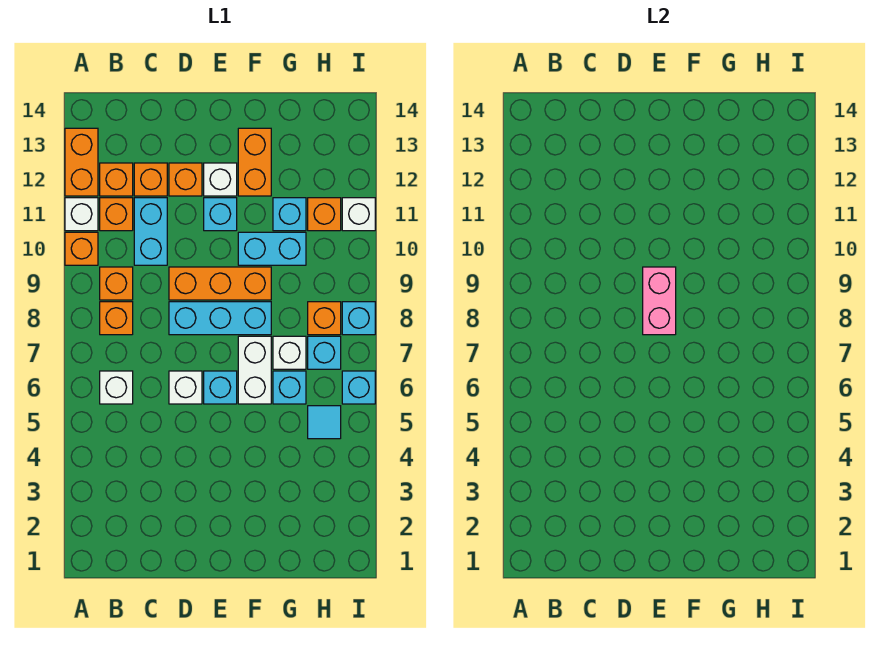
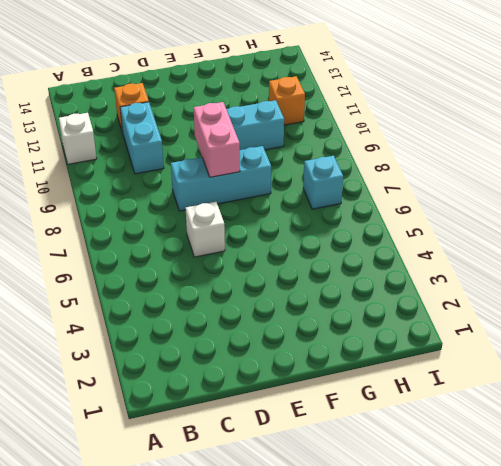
none -> orange brick A10 level 1
none -> orange brick A12:A13 level 1
none -> white brick B6 level 1
none -> orange brick B8 level 1

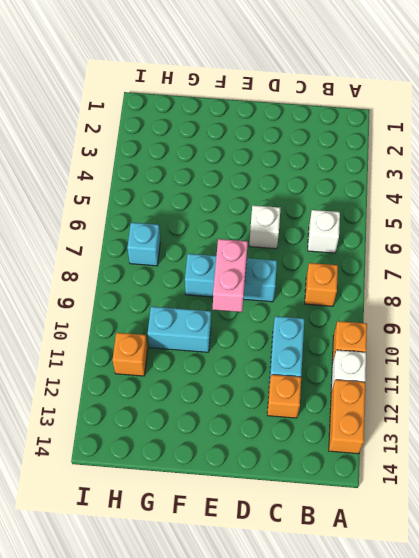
none -> orange brick B9 level 1
none -> orange brick B11 level 1
none -> orange brick B12 level 1
none -> orange brick D9:F9 level 1

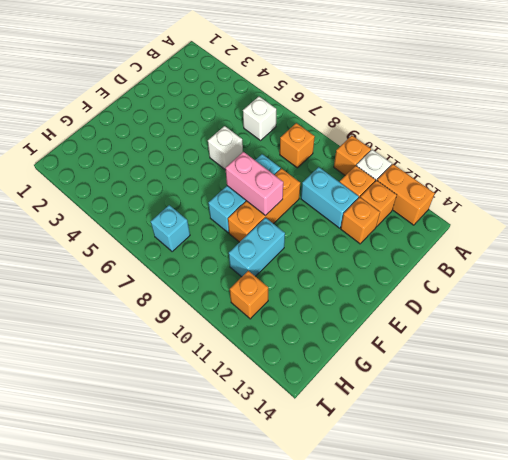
none -> orange brick B9 level 1
none -> orange brick D12 level 1
none -> cyan brick E6 level 1
none -> cyan brick E11 level 1

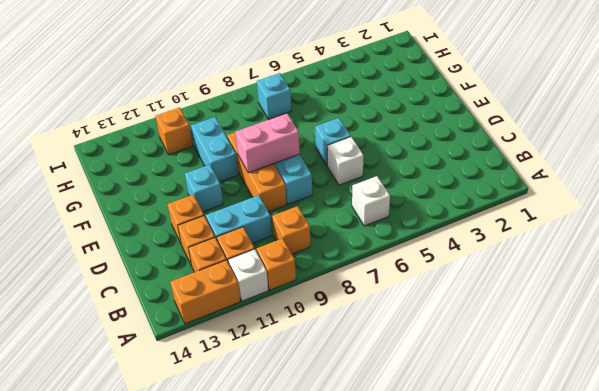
none -> orange brick B8 level 1
none -> white brick E12 level 1
none -> white brick F6:F7 level 1
none -> orange brick F12:F13 level 1

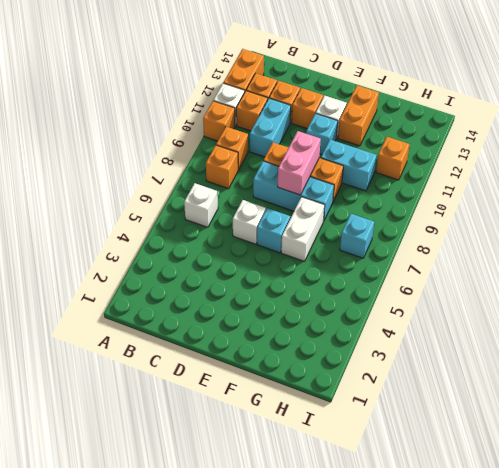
none -> cyan brick G6 level 1
none -> white brick G7 level 1
none -> cyan brick G11 level 1
none -> cyan tile H5 level 1

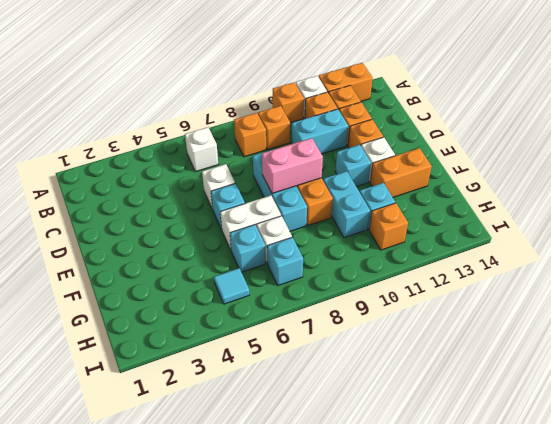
none -> orange brick H8 level 1
none -> cyan brick I6 level 1
none -> cyan brick I8 level 1
none -> white brick I11 level 1

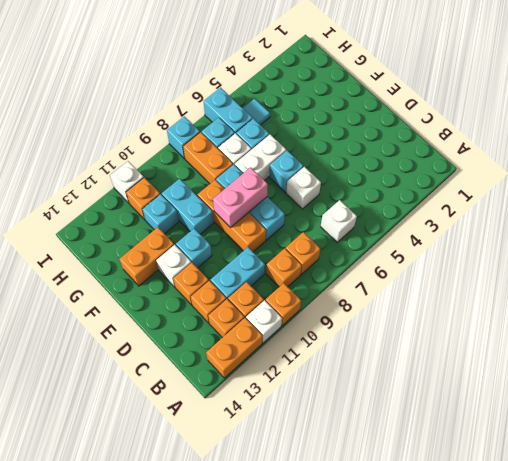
orange brick G8:H8 level 1 -> orange brick H8 level 1
cyan brick H6:I6 level 1 -> cyan brick I6 level 1

